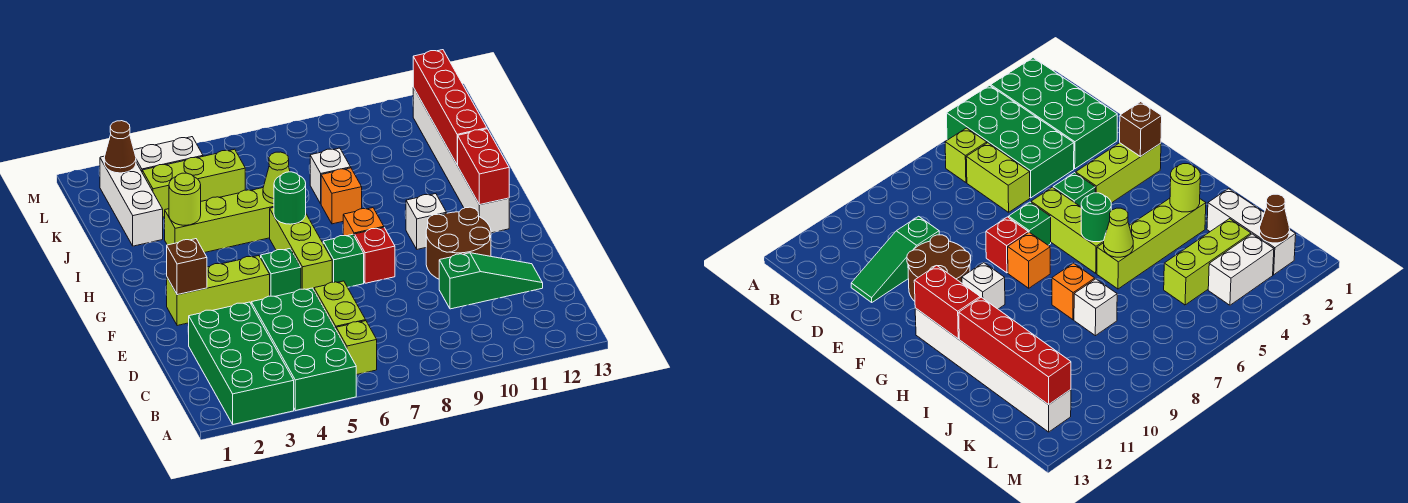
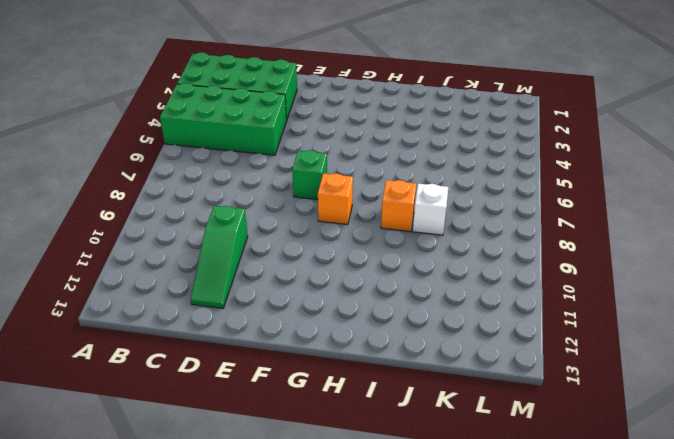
none -> lime brick B6 level 1
none -> lime brick C6:D6 level 1
none -> brown round brick E10:F11 level 1

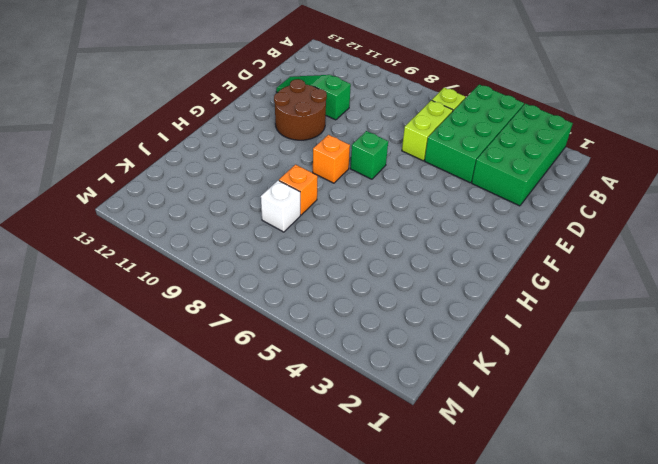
none -> lime brick F2:F4 level 1
none -> green brick F5 level 1
none -> lime brick F6:H6 level 1

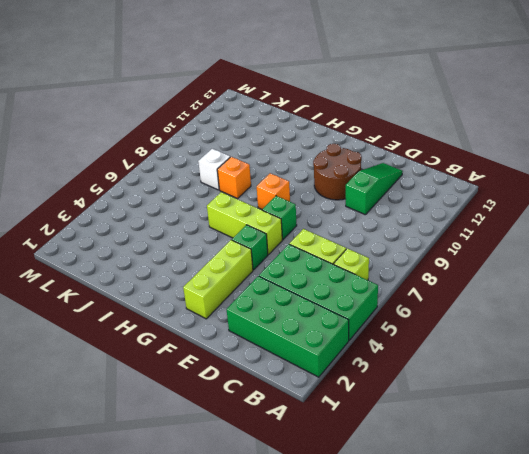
none -> red brick F8 level 1
none -> white brick G10 level 1
none -> white brick G12:L12 level 1

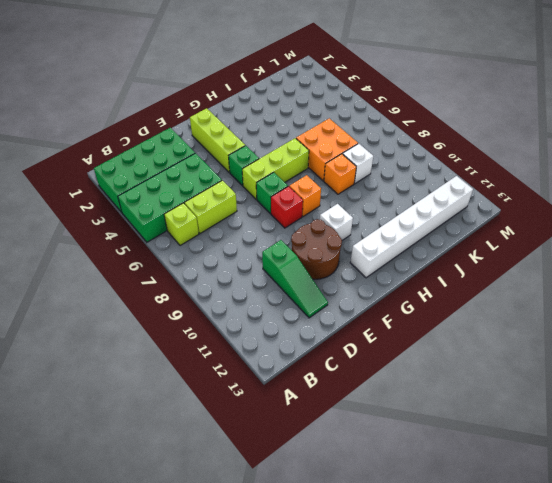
orange brick I6:J7 level 1 -> lime brick I3:I6 level 1
none -> white brick J2:L2 level 1
none -> lime brick K3:K5 level 1
none -> white brick L3:L4 level 1

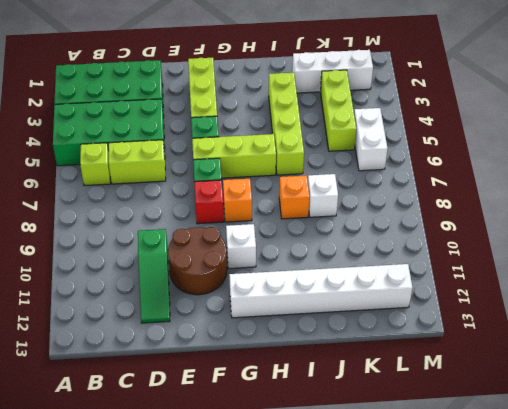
white brick L5:L6 level 1 -> white brick L3:L4 level 1
none -> brown brick F2 level 2
none -> red brick G12:H12 level 2
none -> green round brick H6 level 2

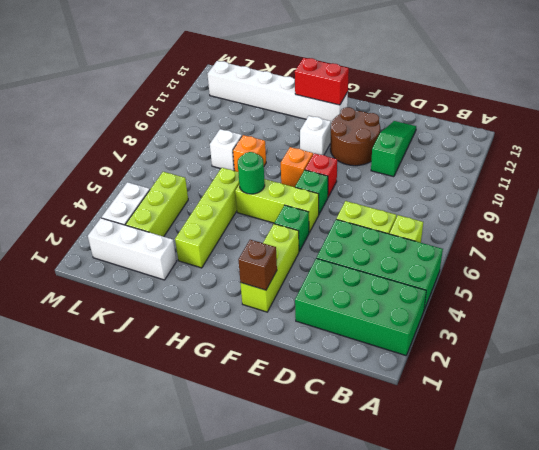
none -> lime round brick I3 level 2
none -> lime cone I6 level 2
none -> red brick I12:L12 level 2

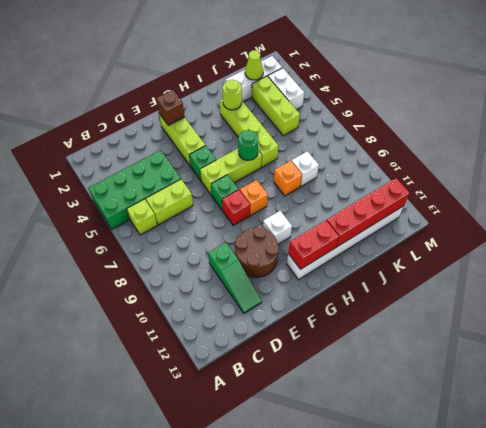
lime cone K2 level 2 -> lime cone I6 level 2
none -> green brick A2:D3 level 1
none -> brown cone L2 level 2

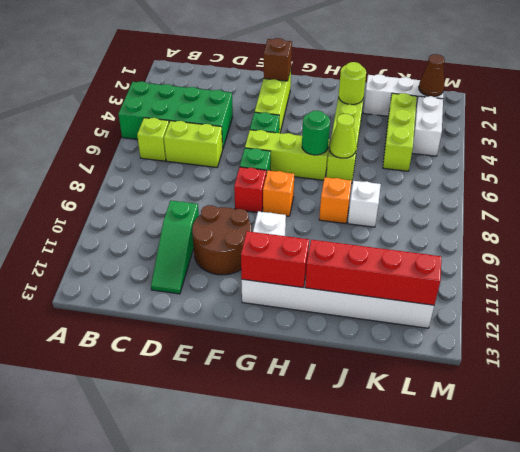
none -> green brick A2:D3 level 1

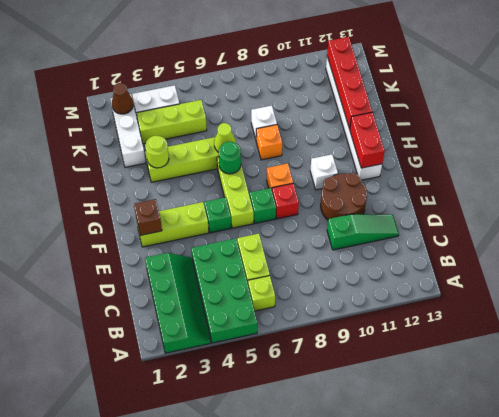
green slope A2:D3 level 1 top 2 -> green brick A2:D3 level 1

